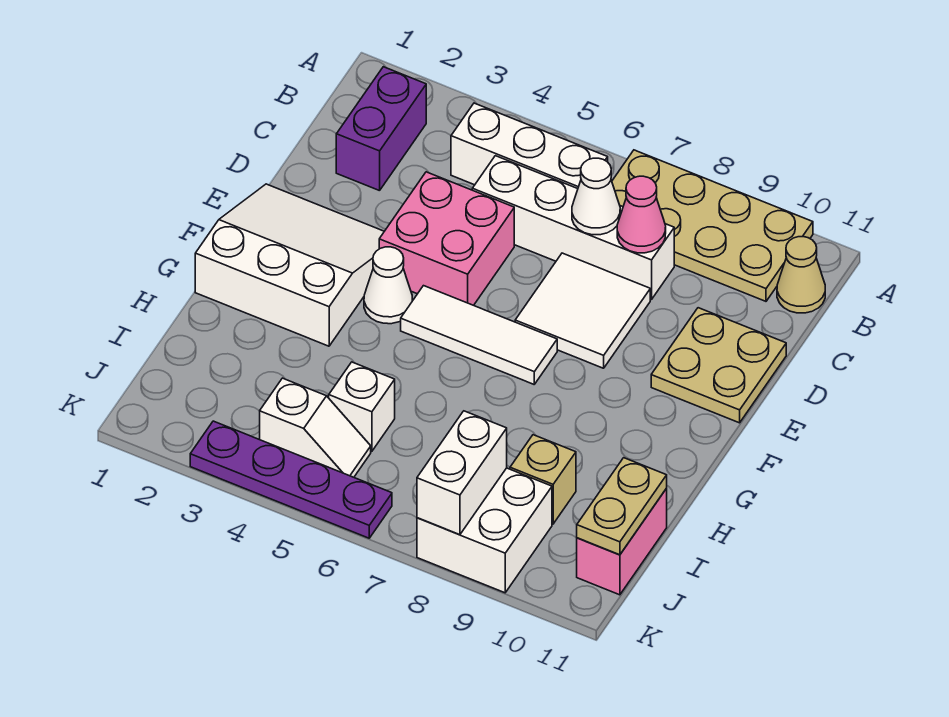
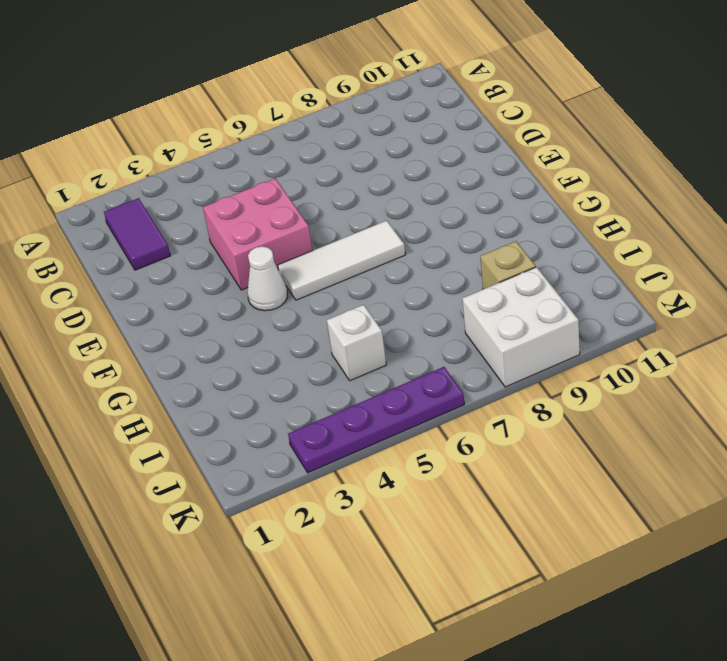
purple tile B2:C2 level 1 -> purple brick B2:C2 level 1
none -> tan plate A7:B10 level 1
none -> white brick B4:B6 level 1
none -> tan cone B11 level 1

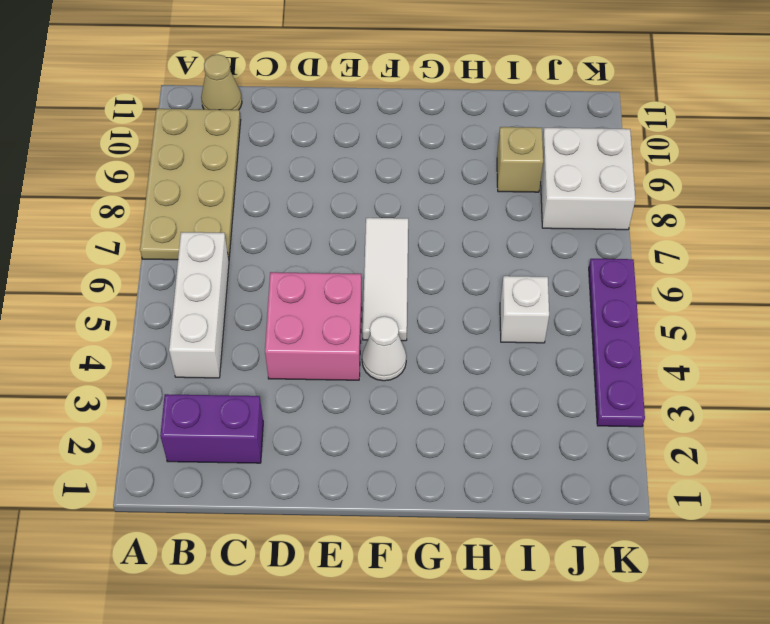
none -> white brick C5:C8 level 1
none -> white tile D7:E8 level 1
none -> tan plate D10:E11 level 1

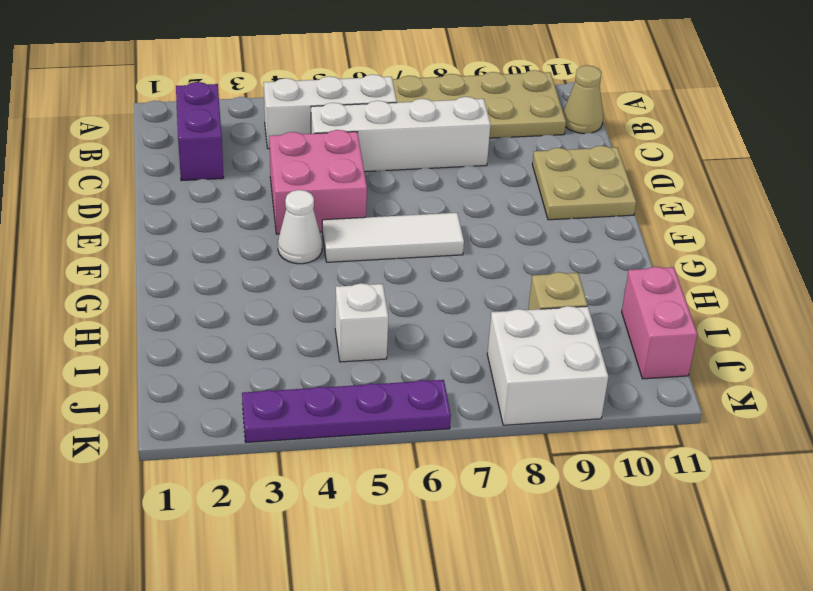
none -> white tile D7:E8 level 1
none -> white slope E1:G3 level 1 top G
none -> white slope J4:J5 level 1 top 4

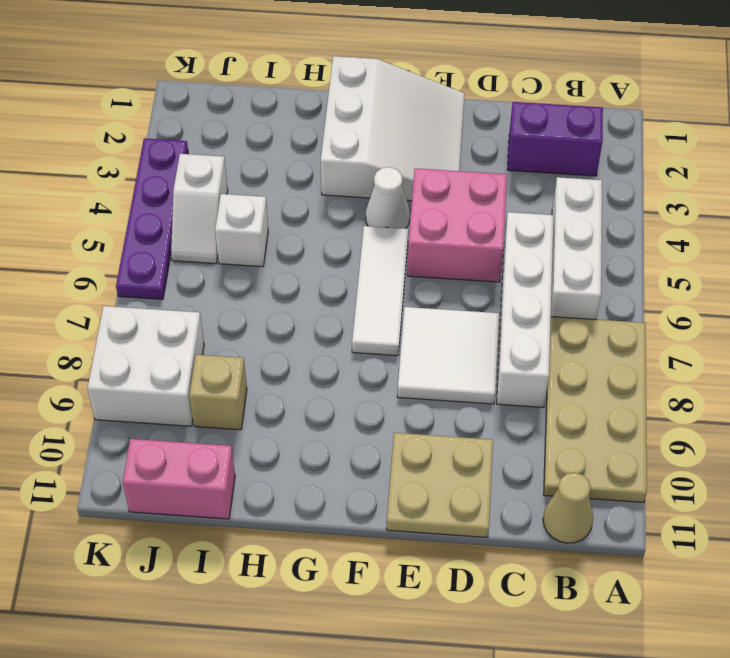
none -> white cone C7 level 2
none -> pink cone C8 level 2
none -> tan plate I11:J11 level 2

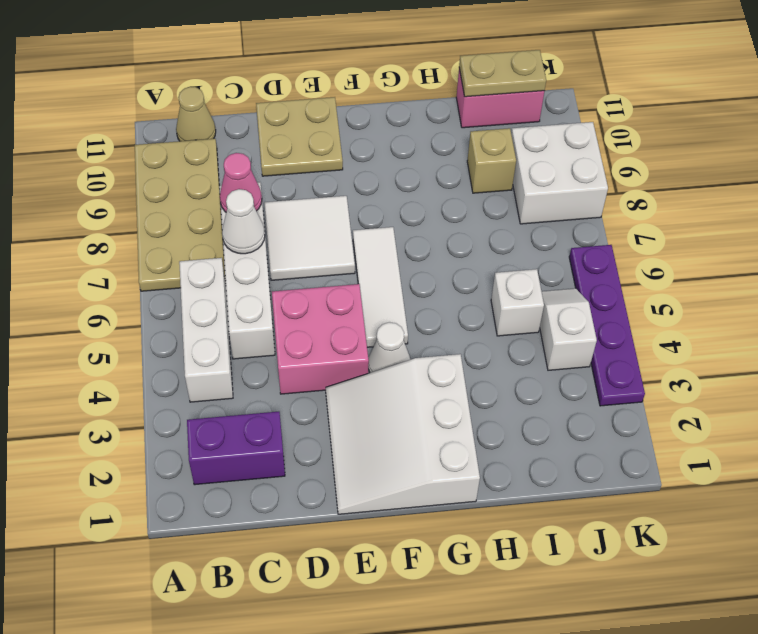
none -> white brick J8:K8 level 2

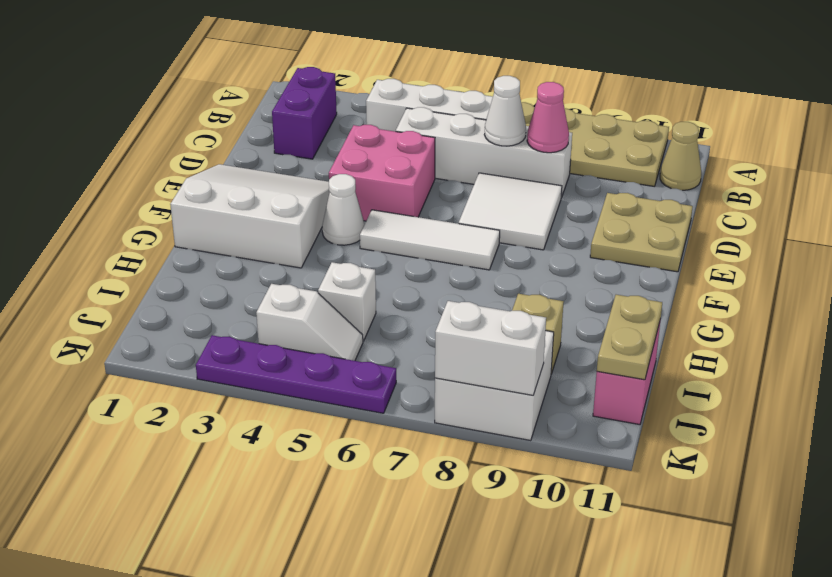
white brick K8:K9 level 2 -> white brick J8:K8 level 2

